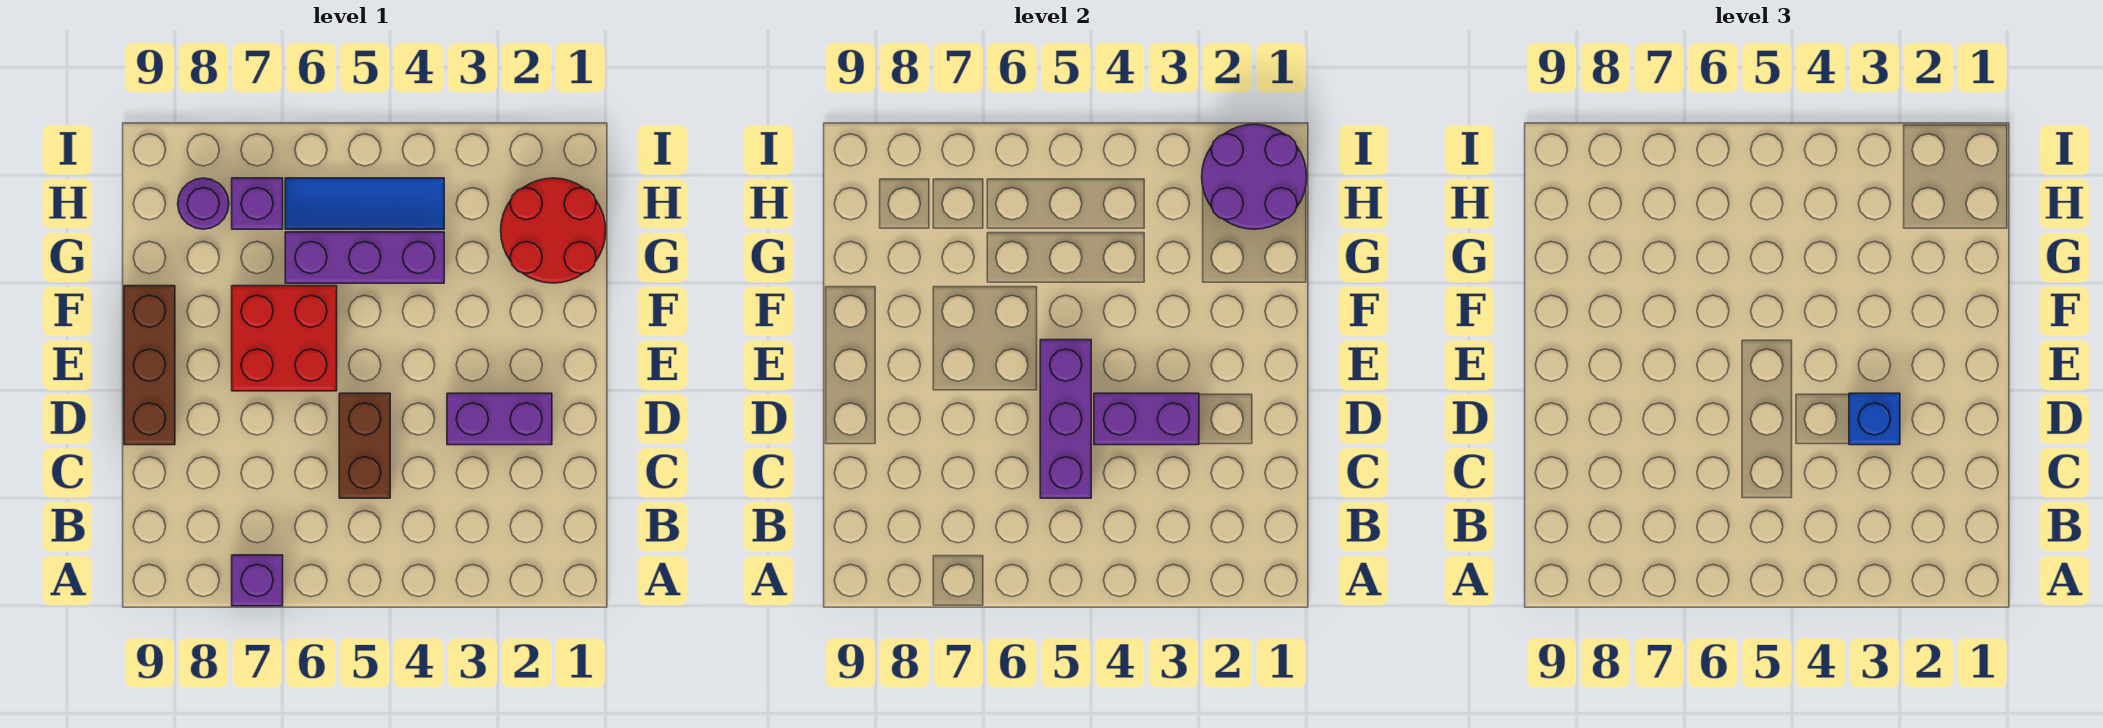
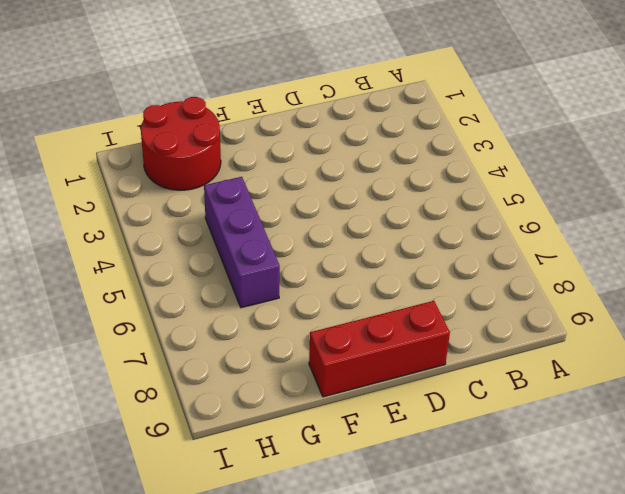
red brick D9:F9 level 1 -> brown brick D9:F9 level 1
none -> purple brick A7 level 1
none -> brown brick C5:D5 level 1
none -> purple brick D2:D3 level 1

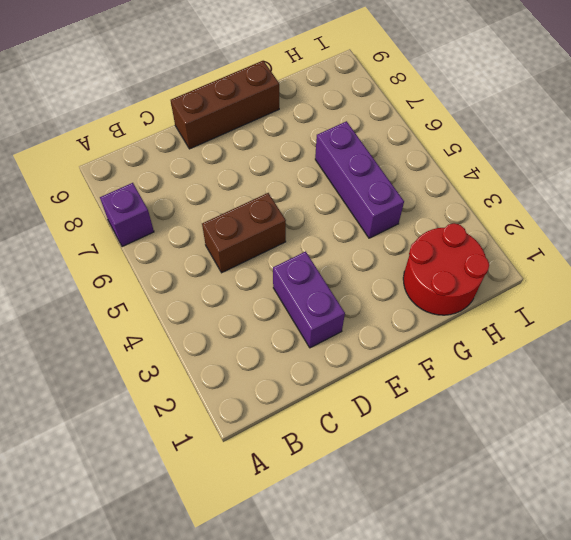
none -> red brick E6:F7 level 1
none -> blue tile H4:H6 level 1
none -> purple brick H7 level 1

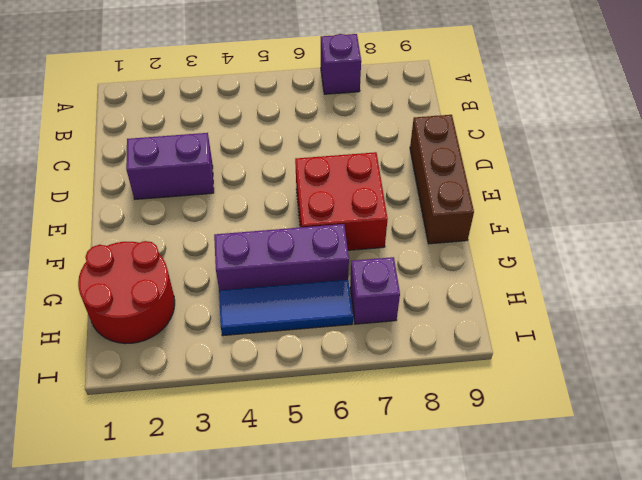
none -> brown brick C5:D5 level 1
none -> purple round brick H8 level 1
none -> purple brick C5:E5 level 2

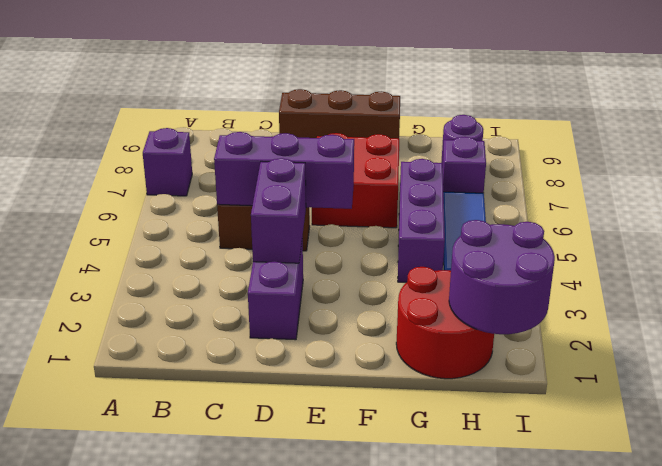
none -> blue brick D3 level 3

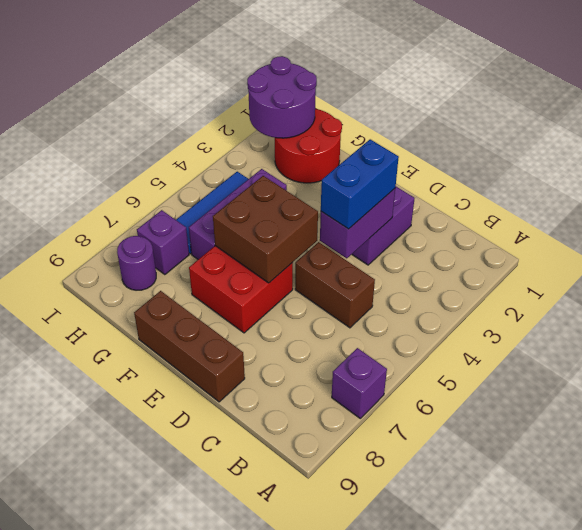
blue brick D3:D4 level 3 -> blue brick D3 level 3
brown brick E5:F6 level 2 -> purple brick C5:E5 level 2

